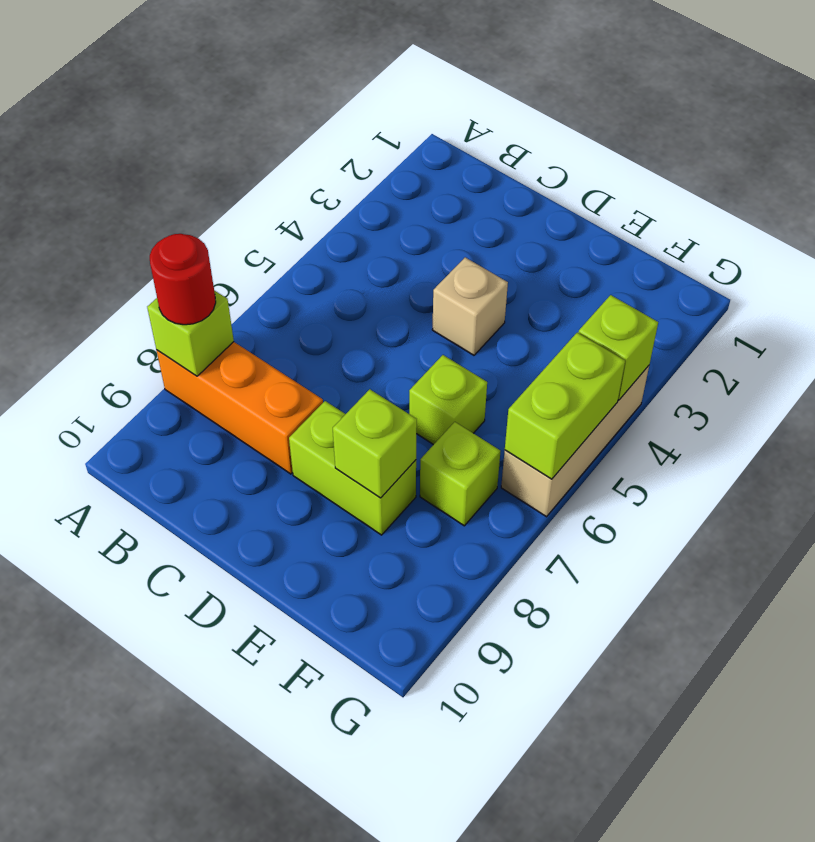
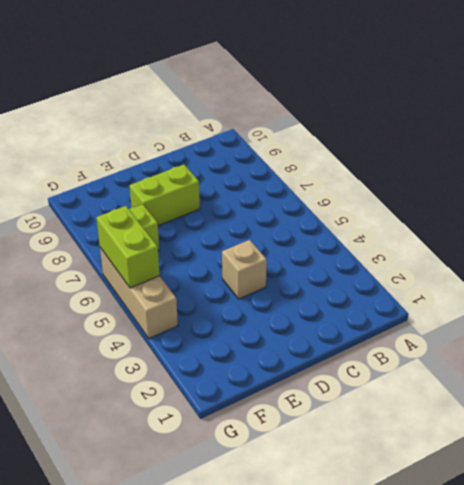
none -> orange brick A8:C8 level 1
none -> lime brick E6 level 1

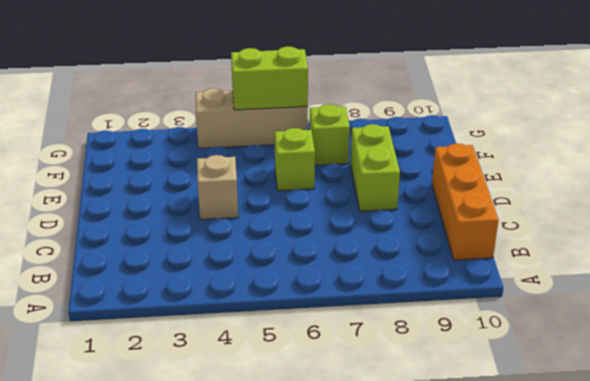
orange brick B10:D10 level 1 -> orange brick A8:C8 level 1
none -> lime brick A8 level 2
none -> lime brick E8 level 2

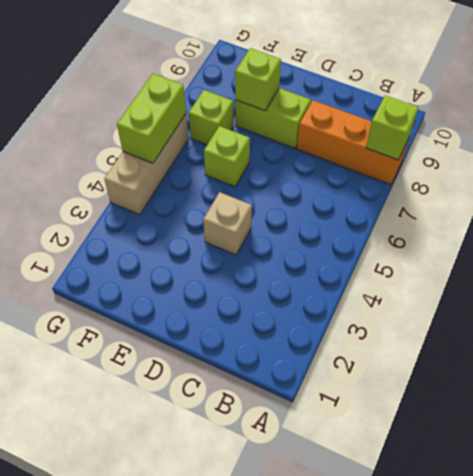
none -> lime brick G4 level 2
none -> red round brick A8 level 3

